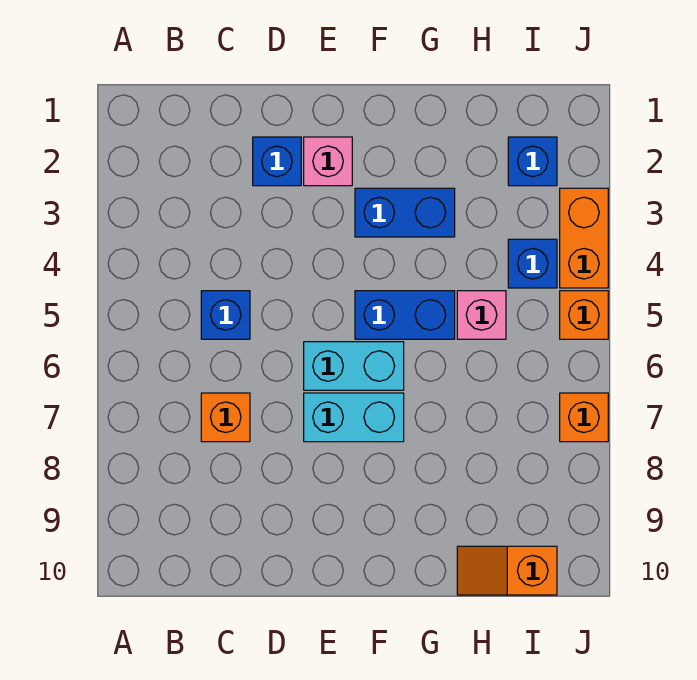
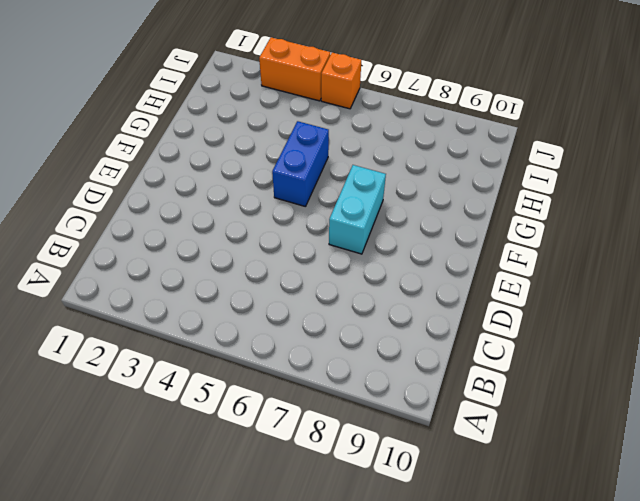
none -> blue brick C5 level 1
none -> orange brick C7 level 1
none -> blue brick D2 level 1

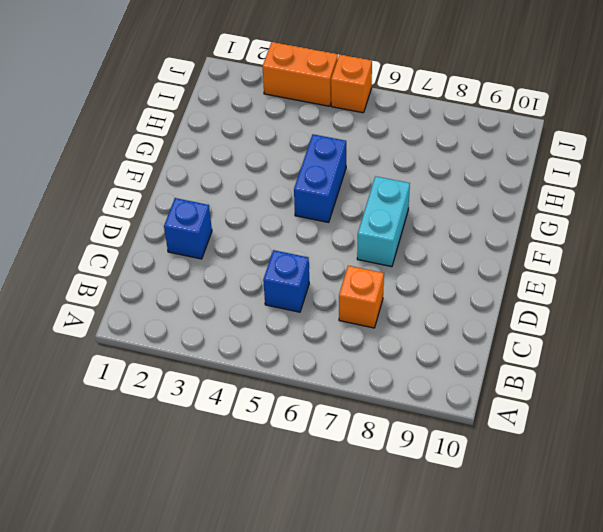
none -> pink brick E2 level 1
none -> cyan brick E6:F6 level 1
none -> blue brick F3:G3 level 1

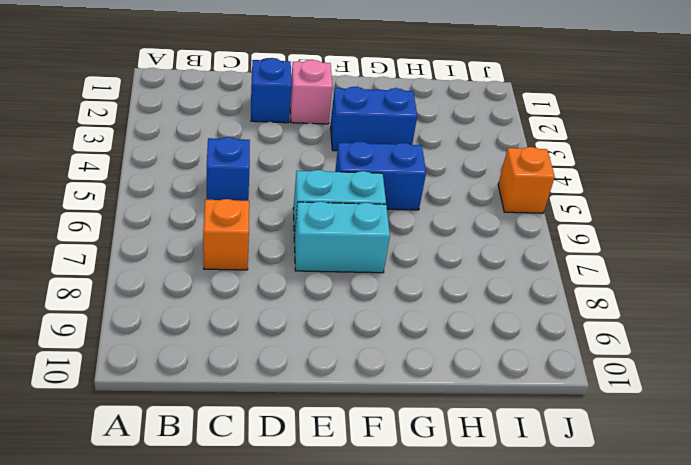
none -> pink brick H5 level 1
none -> orange slope H10:I10 level 1 top I
none -> blue brick I2 level 1

